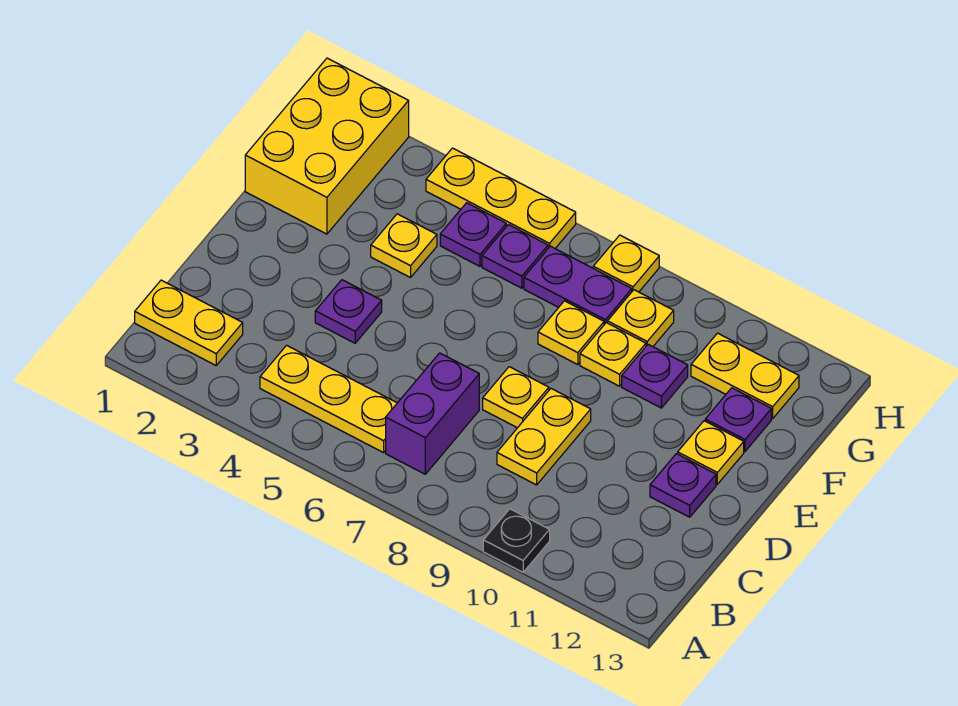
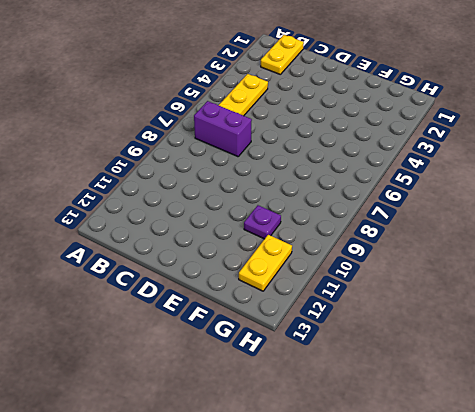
none -> black plate A10 level 1
none -> yellow plate C9:D9 level 1
none -> purple plate D4 level 1

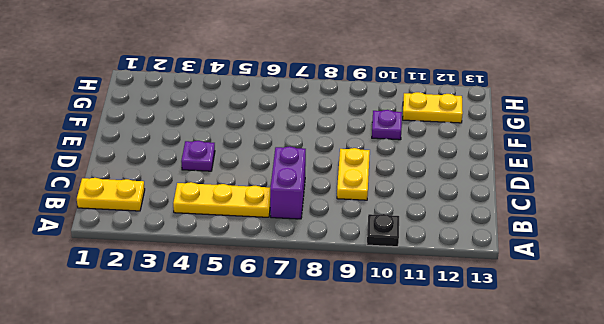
none -> yellow plate D8 level 1
none -> purple plate D12 level 1
none -> yellow plate E12 level 1

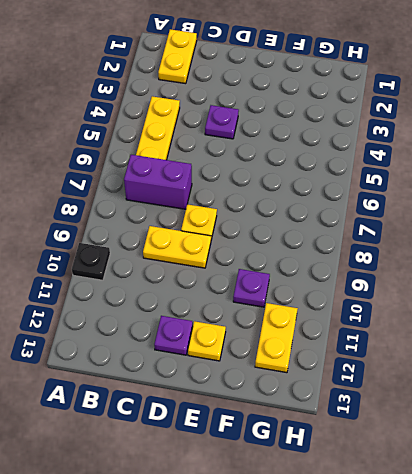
none -> yellow brick F1:H2 level 1
none -> yellow plate F4 level 1
none -> yellow plate F8 level 1

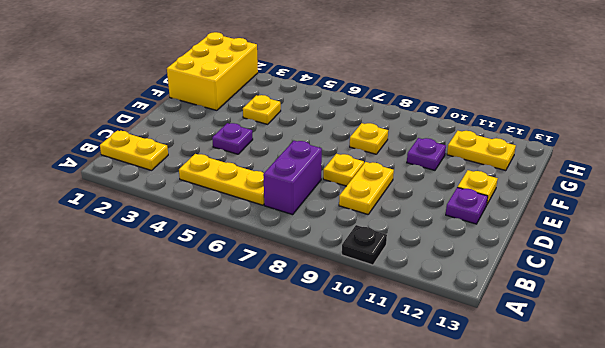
none -> yellow plate F9 level 1
none -> purple plate F12 level 1
none -> purple plate G5 level 1

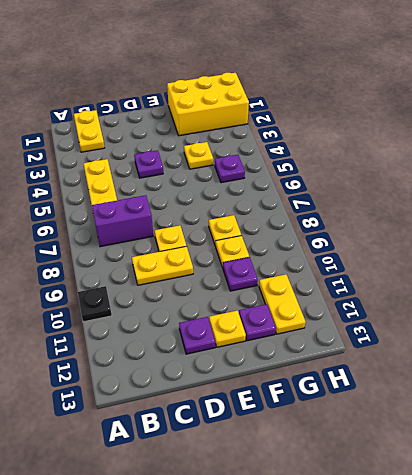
none -> purple plate G6 level 1
none -> purple plate G7:G8 level 1
none -> yellow plate G9 level 1

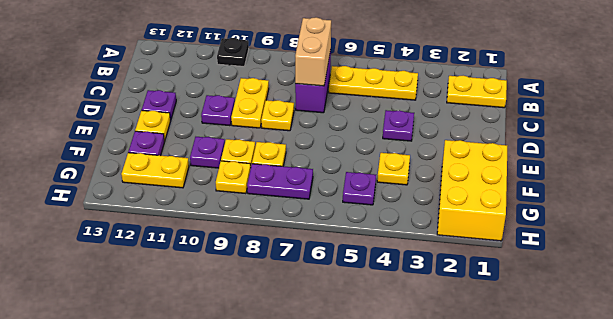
tan brick B7:C7 level 2 -> none
purple plate D10 level 1 -> purple plate G6 level 1
none -> yellow plate H4:H6 level 1
none -> yellow plate H8 level 1

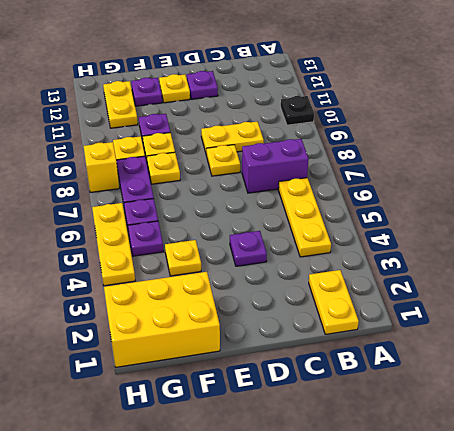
yellow brick H8 level 1 -> yellow plate H8 level 1

